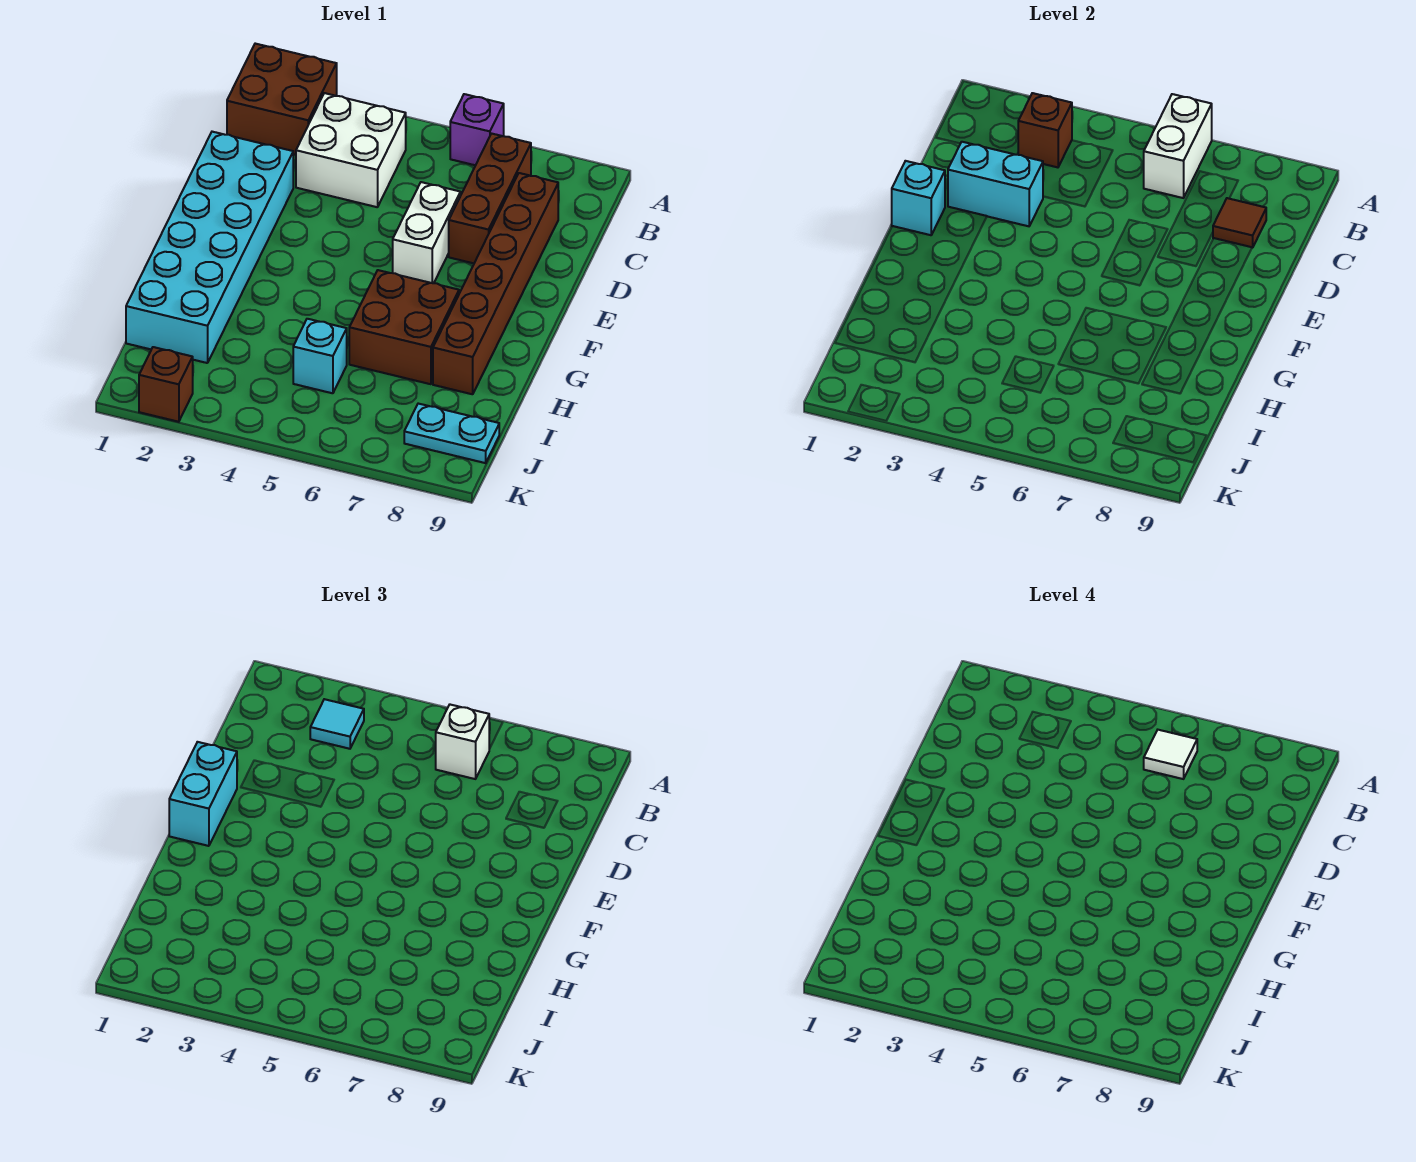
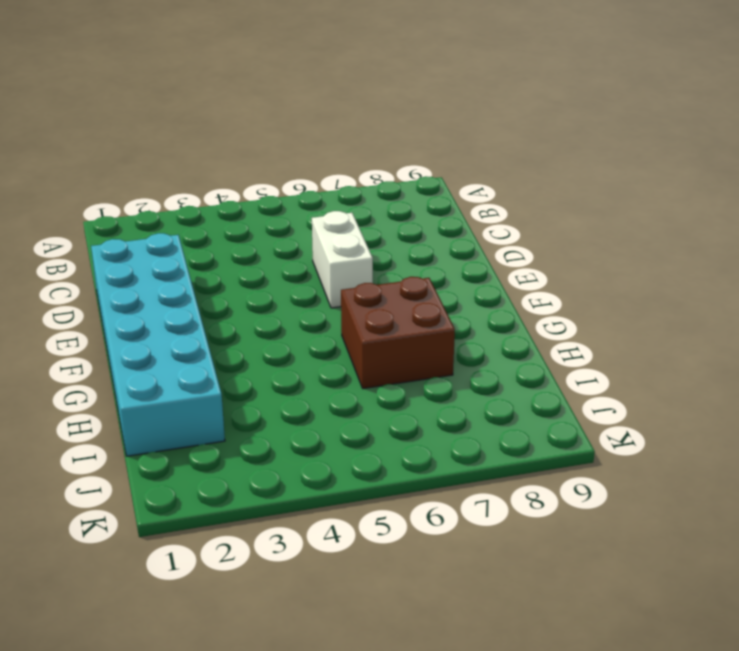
none -> brown brick A1:B2 level 1
none -> purple brick A6 level 1
none -> white brick B3:C4 level 1

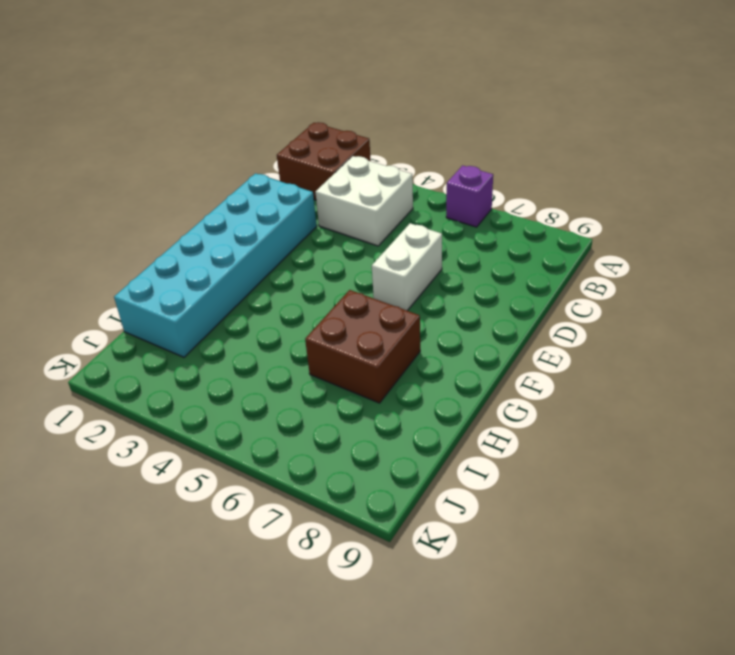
none -> brown brick B7:D7 level 1
none -> brown brick C8:H8 level 1
none -> cyan brick I5 level 1

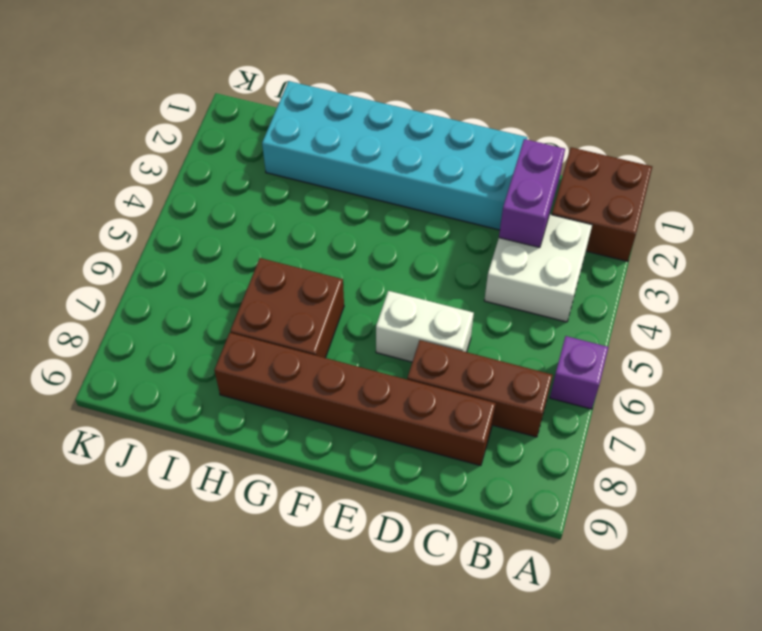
purple brick C2:C3 level 2 -> none
none -> cyan brick I5 level 1
none -> cyan plate J8:J9 level 1
none -> brown brick K2 level 1

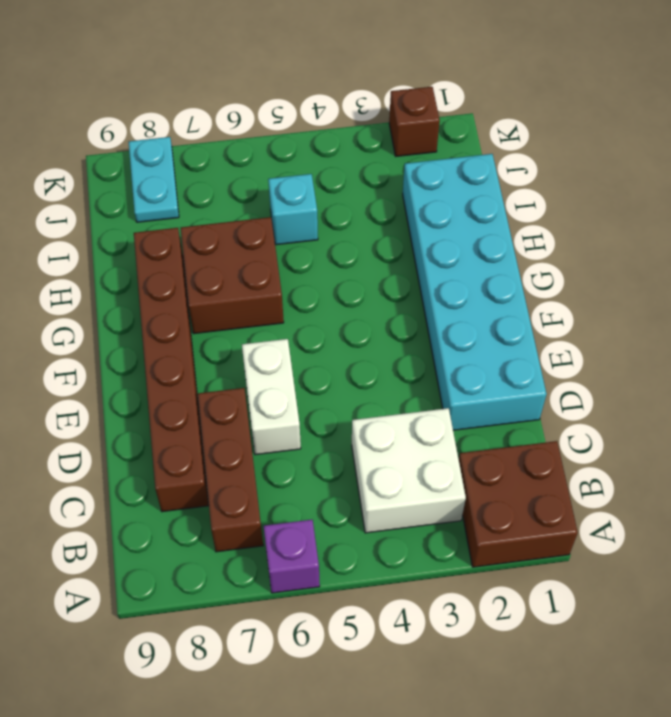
cyan plate J8:K8 level 1 -> cyan plate J8:J9 level 1
none -> white brick A6:B6 level 2
none -> brown brick B3 level 2
none -> brown tile C8 level 2

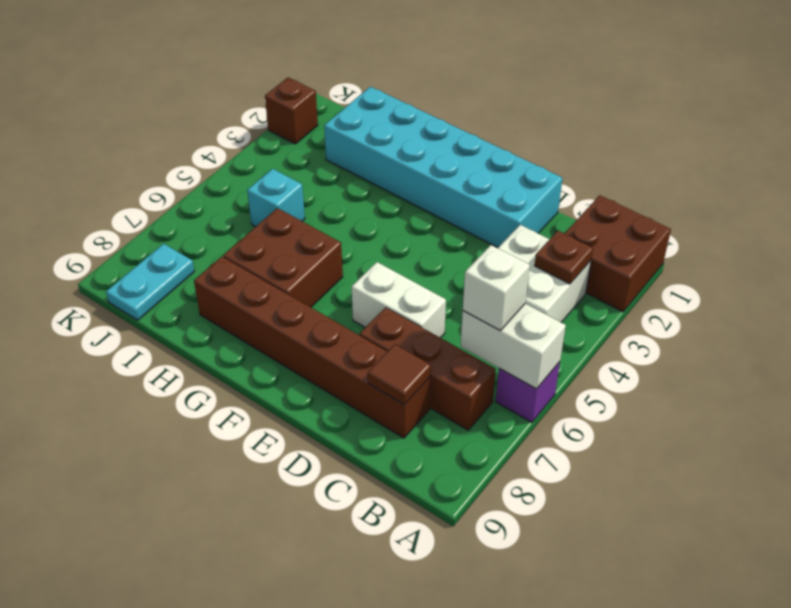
brown plate B3 level 2 -> brown brick B3 level 2
none -> cyan brick D2:D3 level 2
none -> cyan brick E1 level 2
none -> cyan tile B3 level 3

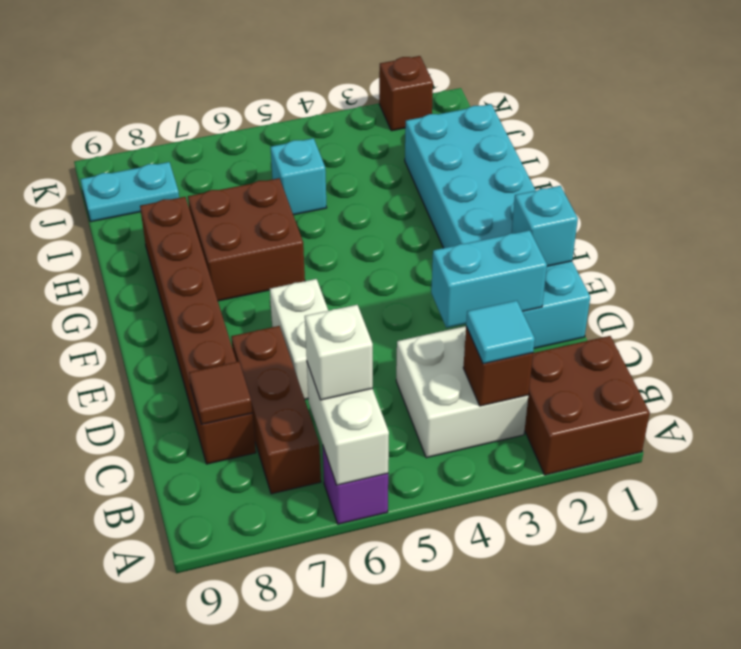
none -> cyan brick E1:F1 level 3
none -> white tile B6 level 4

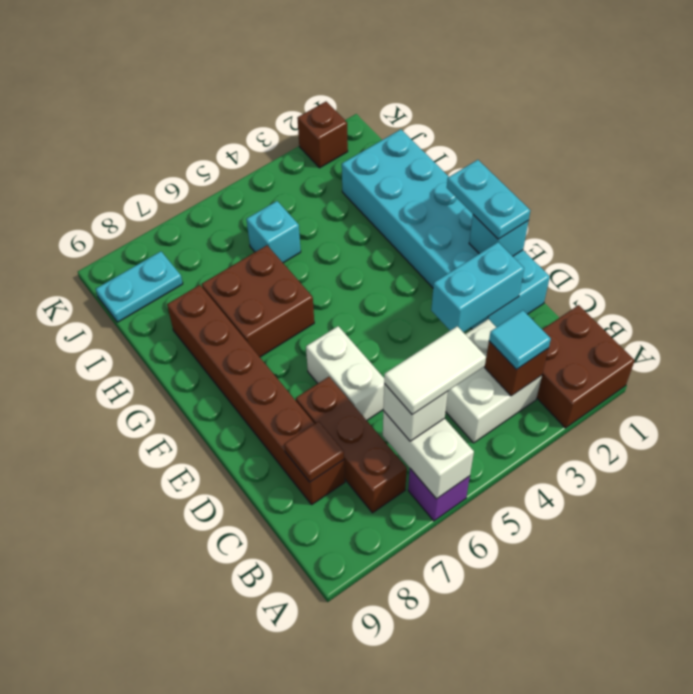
white tile B5:B6 level 4 -> white tile B6 level 4
cyan plate E1:F1 level 3 -> cyan brick E1:F1 level 3

